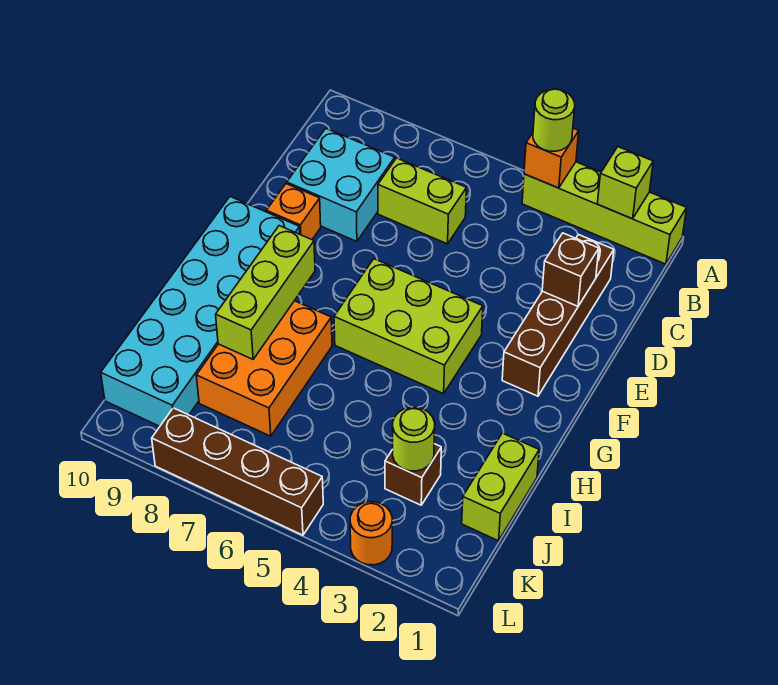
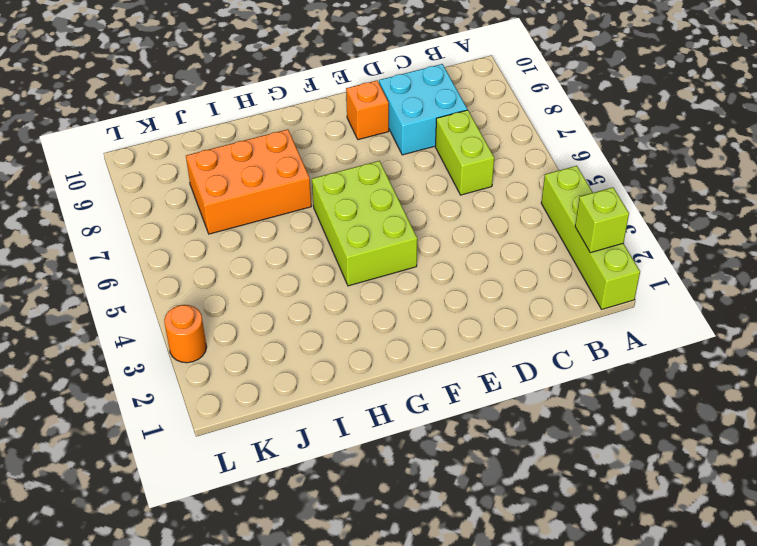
none -> brown brick C2:F2 level 1
none -> cyan brick F9:K10 level 1
none -> lime brick I1:J1 level 1

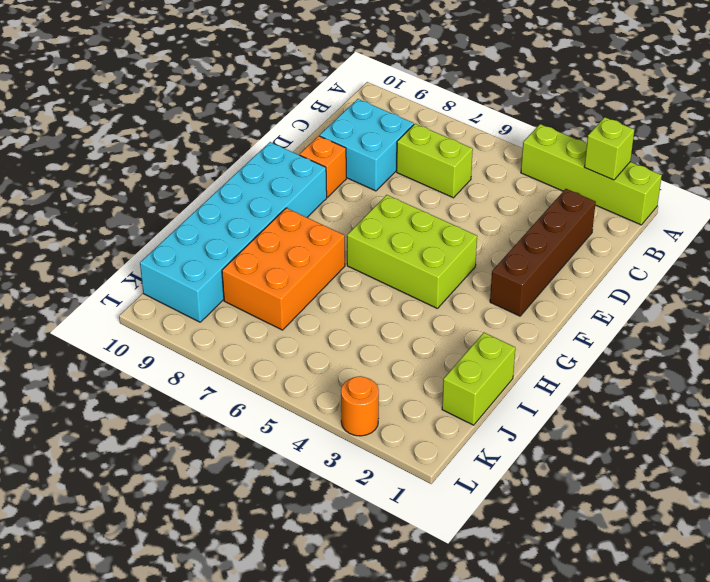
none -> brown brick J3 level 1
none -> brown brick L5:L8 level 1
none -> orange brick A4 level 2

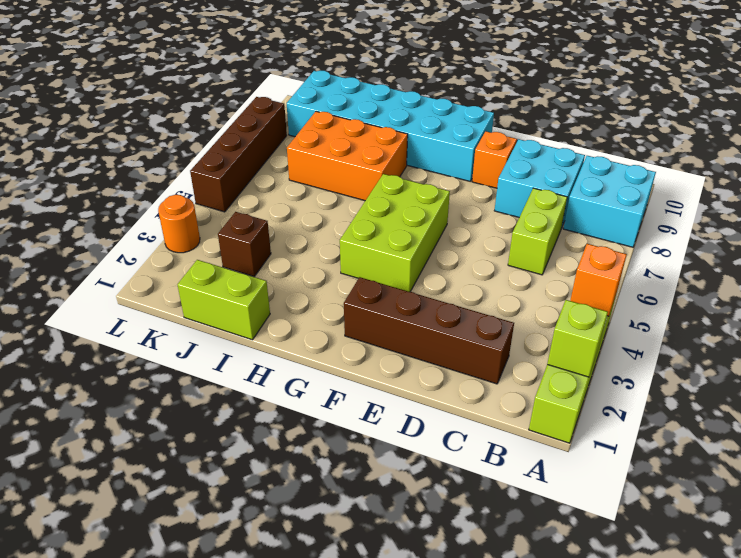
cyan brick A8:B9 level 1 -> none
none -> brown brick D2 level 2
none -> lime brick G8:I8 level 2
none -> lime round brick J3 level 2

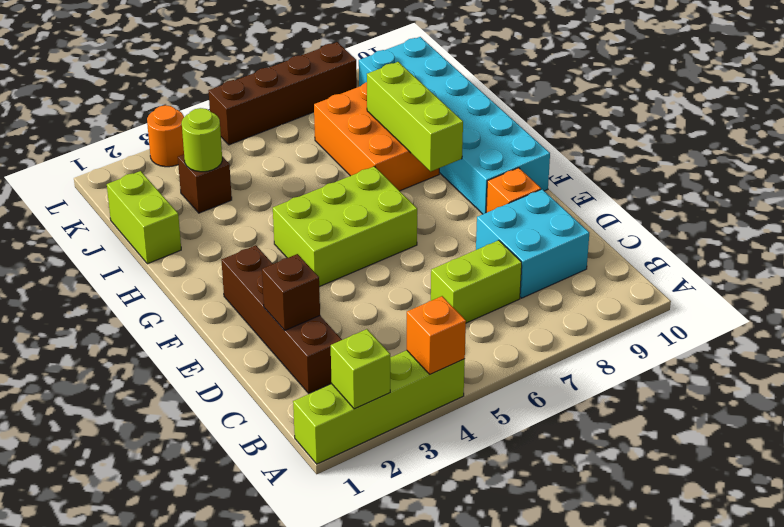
none -> lime round brick A4 level 3

